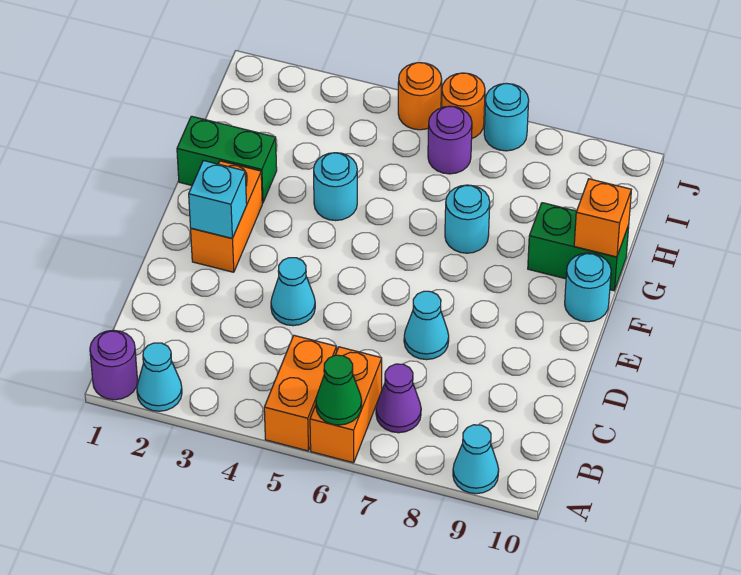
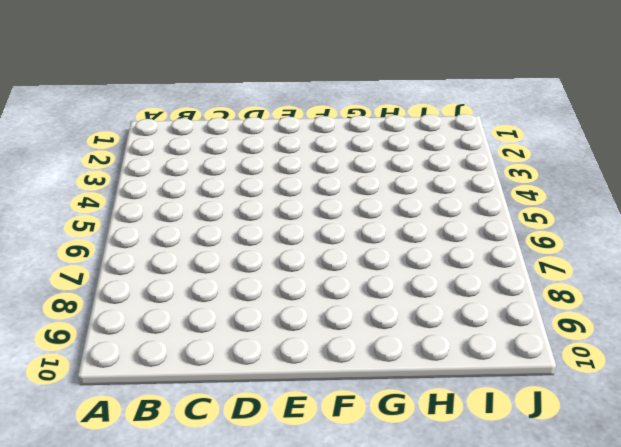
none -> purple round brick A1 level 1
none -> cyan cone A2 level 1
none -> orange brick A5:B5 level 1

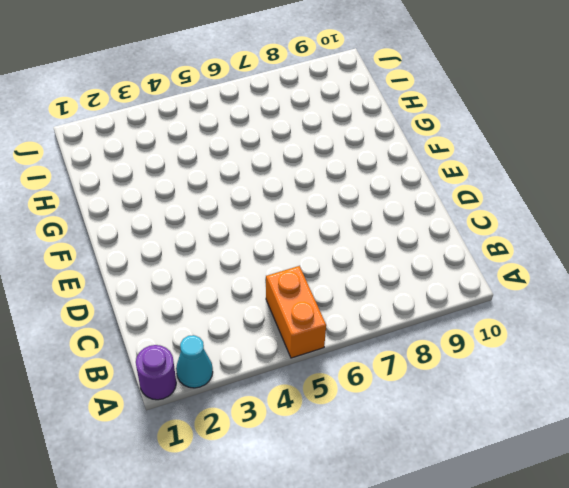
none -> orange brick A6:B6 level 1
none -> cyan cone A9 level 1
none -> purple cone B7 level 1

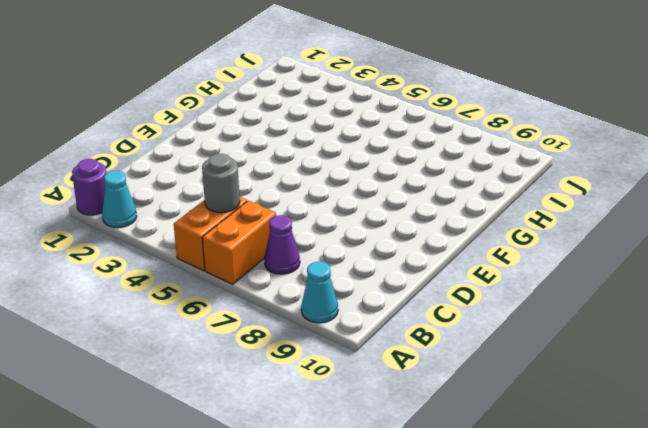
grey round brick B5 level 2 -> none
none -> cyan cone D4 level 1
none -> cyan cone D7 level 1
none -> orange brick E2:F2 level 1

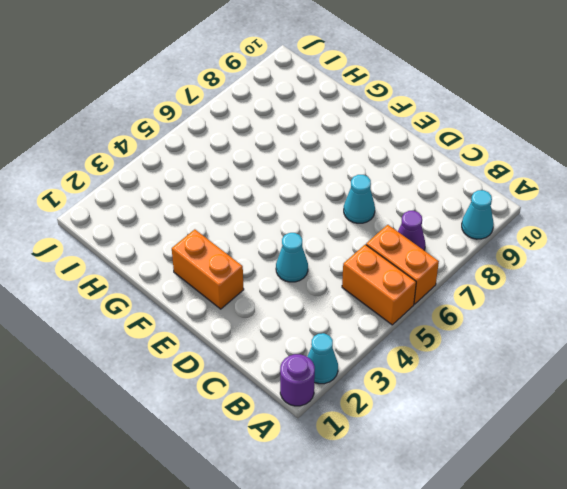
none -> cyan round brick F10 level 1
none -> green brick G1:G2 level 1
none -> cyan round brick G4 level 1

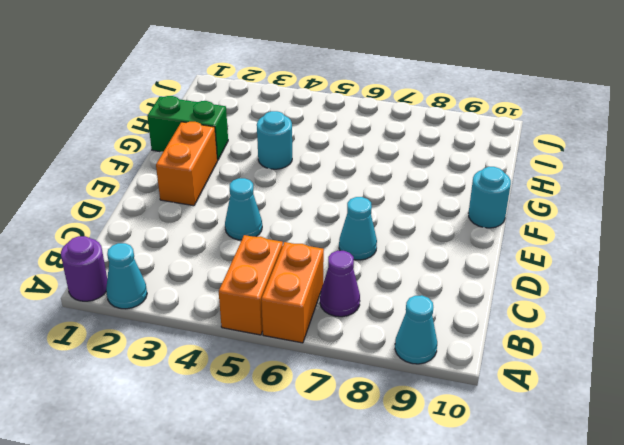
none -> cyan round brick G7 level 1
none -> green brick G9:G10 level 1
none -> purple round brick I6 level 1

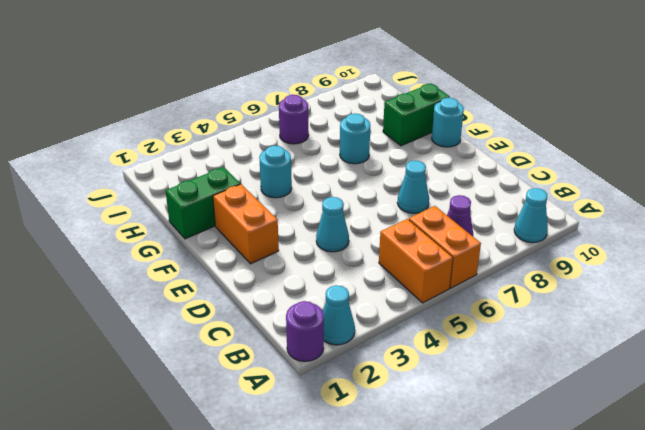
none -> orange round brick J5 level 1
none -> orange round brick J6 level 1
none -> cyan round brick J7 level 1

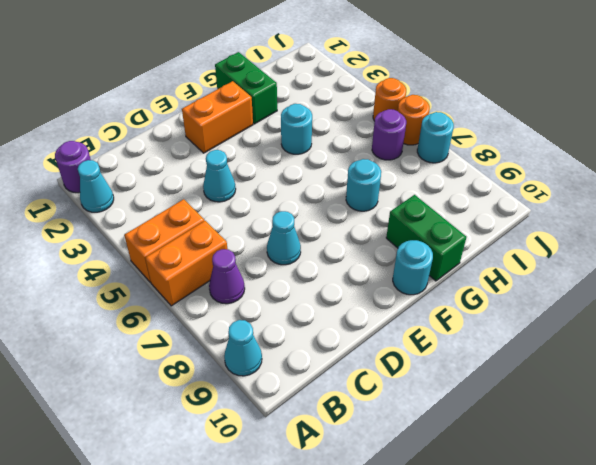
none -> green cone A6 level 2
none -> cyan brick E2 level 2
none -> orange brick G10 level 2

